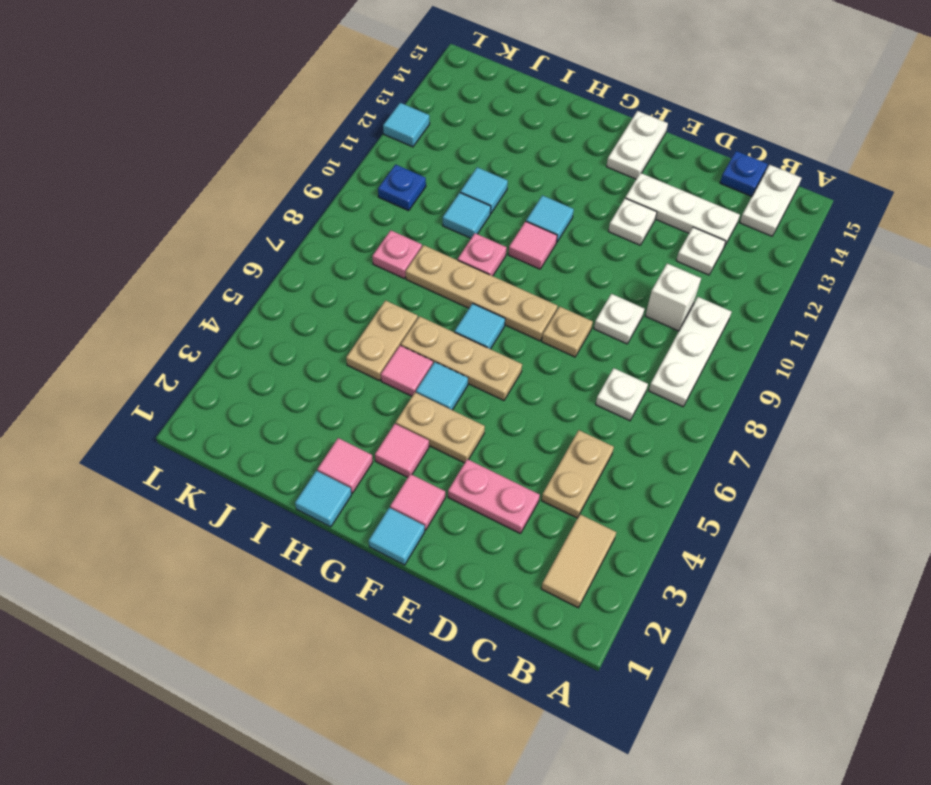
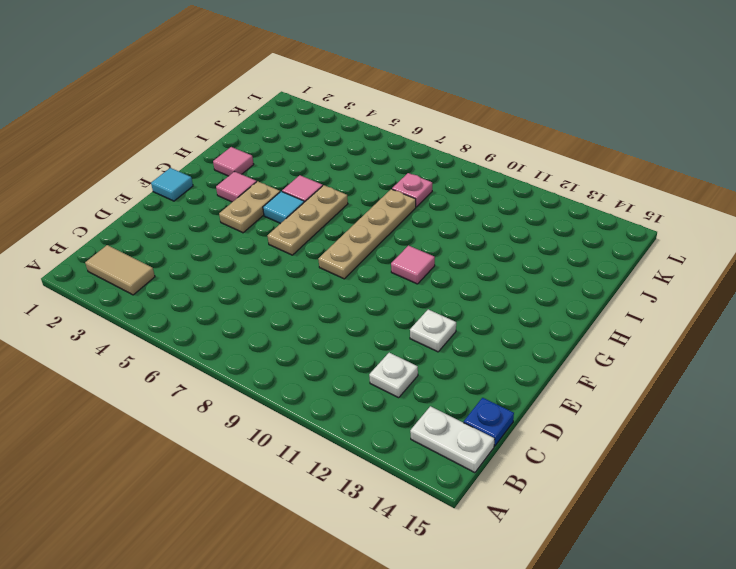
none -> white plate B8:B10 level 1
none -> tan plate C4:C5 level 1
none -> white plate C7 level 1
none -> white brick C10 level 1

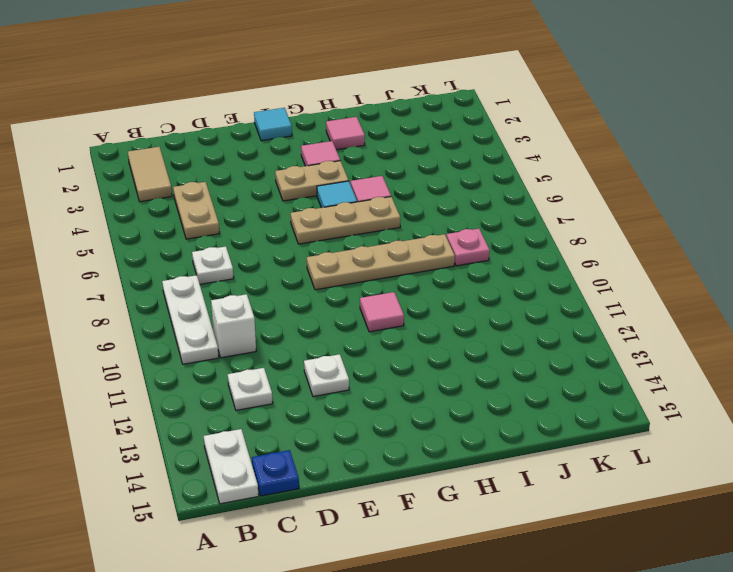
none -> white plate C13:E13 level 1
none -> pink plate D3:E3 level 1
none -> white plate D9 level 1
none -> tan plate E8 level 1

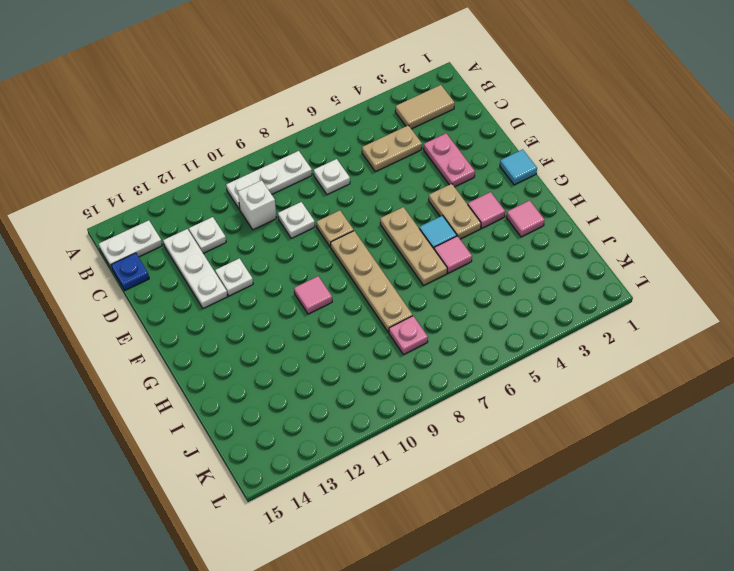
none -> pink tile F2 level 1
none -> white plate F14:F15 level 1
none -> cyan tile G7 level 1
none -> cyan tile G11 level 1

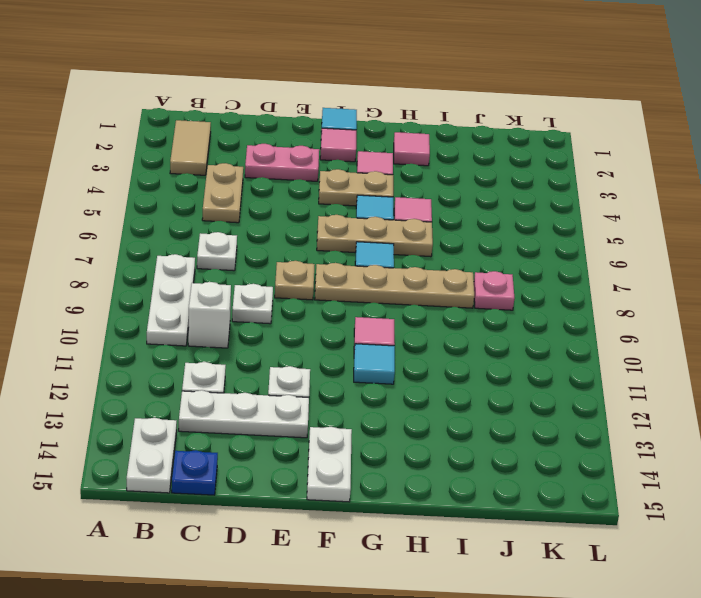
none -> cyan tile H1 level 1
none -> pink plate H9 level 1
none -> tan plate I5:I6 level 1
none -> cyan tile I10 level 1

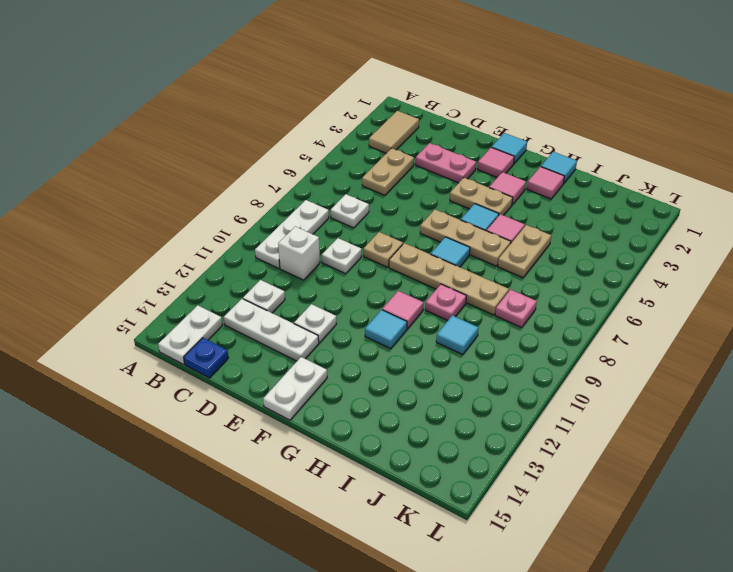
none -> cyan tile I11 level 1
none -> blue plate K10 level 1
none -> cyan tile L12 level 1

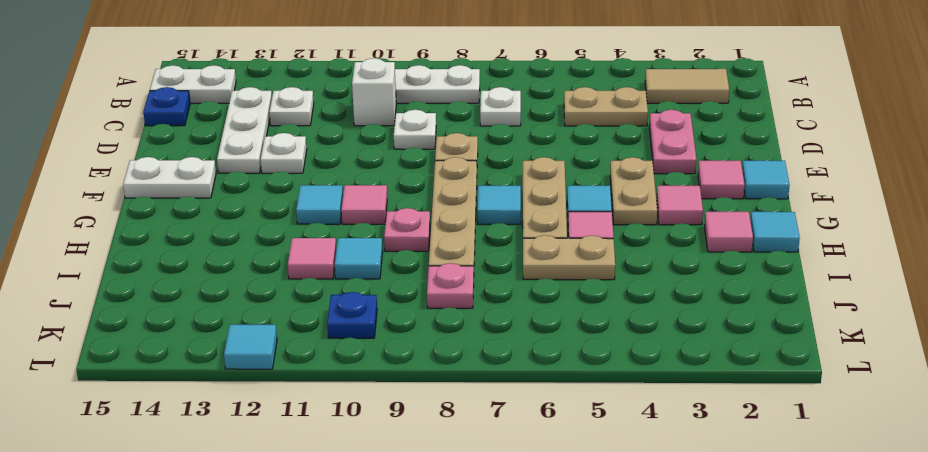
pink tile I11 level 1 -> cyan tile I11 level 1

